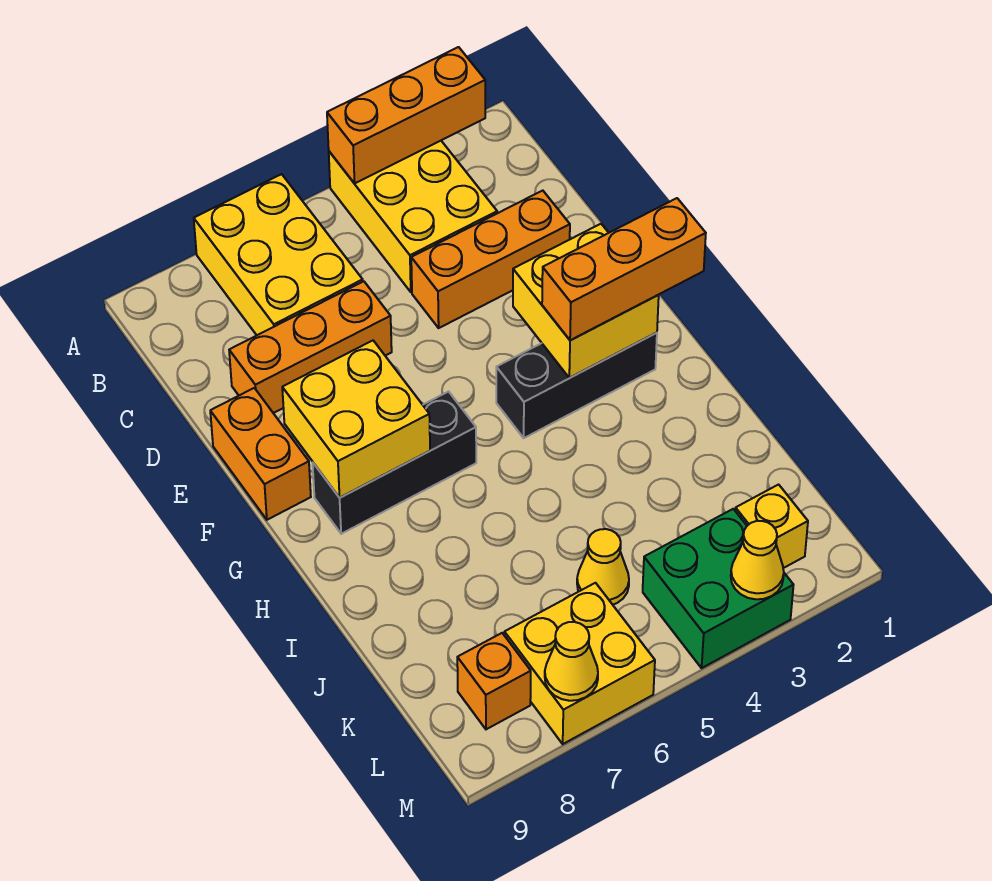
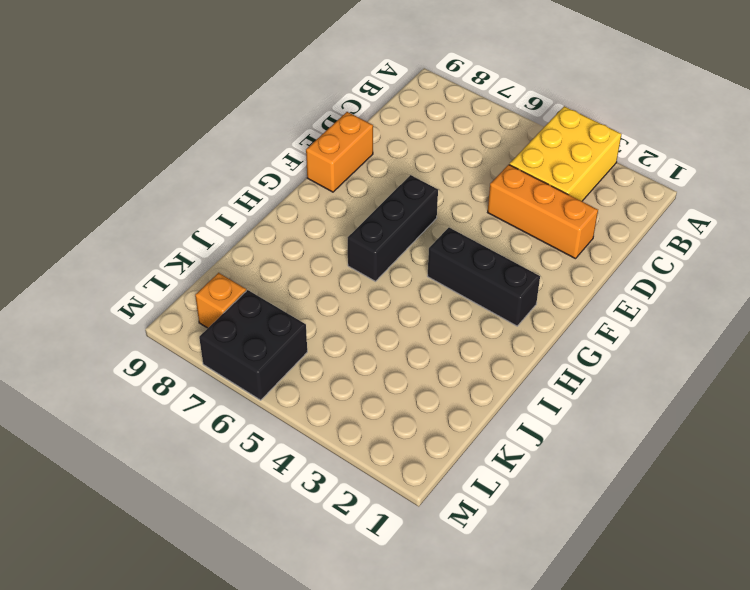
black brick F6:H6 level 1 -> black brick G6:G8 level 1
black brick L6:M7 level 1 -> yellow brick L6:M7 level 1
none -> yellow brick A6:C7 level 1
none -> orange brick D6:D8 level 1
none -> yellow cone K5 level 1

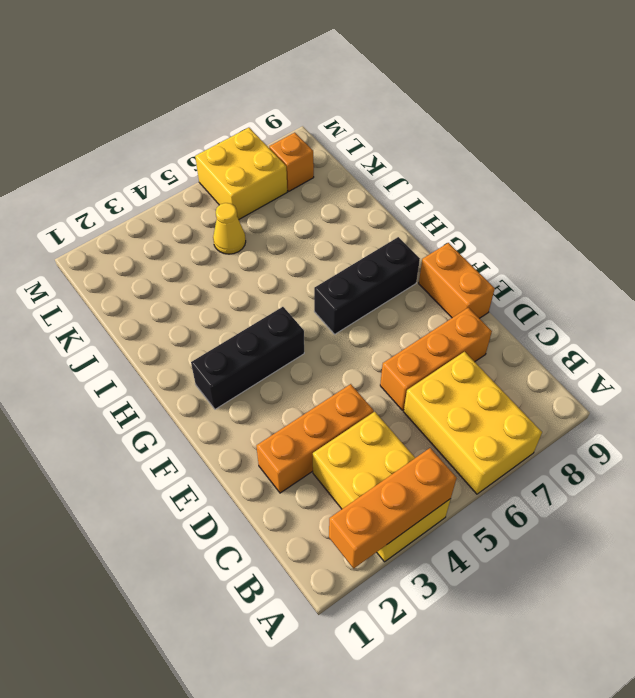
none -> yellow brick L2 level 1
none -> green brick L3:M4 level 1
none -> yellow brick F2:G3 level 2

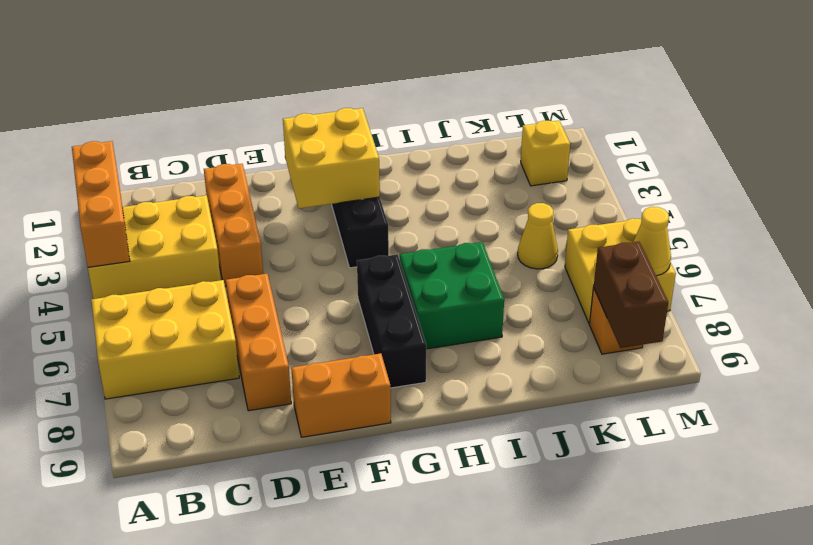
green brick H6:I7 level 1 -> green brick L3:M4 level 1
brown brick L8:L9 level 2 -> none
none -> yellow brick F7:G8 level 2
none -> yellow cone M3 level 2
none -> orange brick G1:G3 level 3

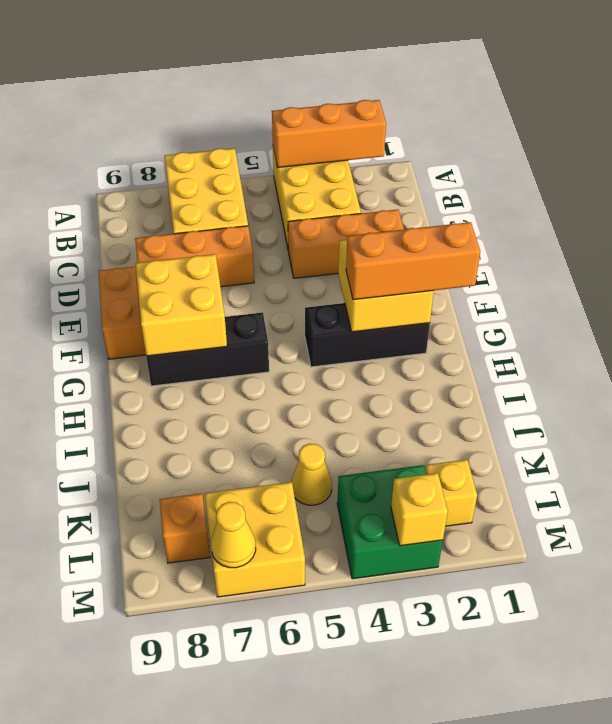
yellow brick M3 level 2 -> yellow cone M3 level 2

